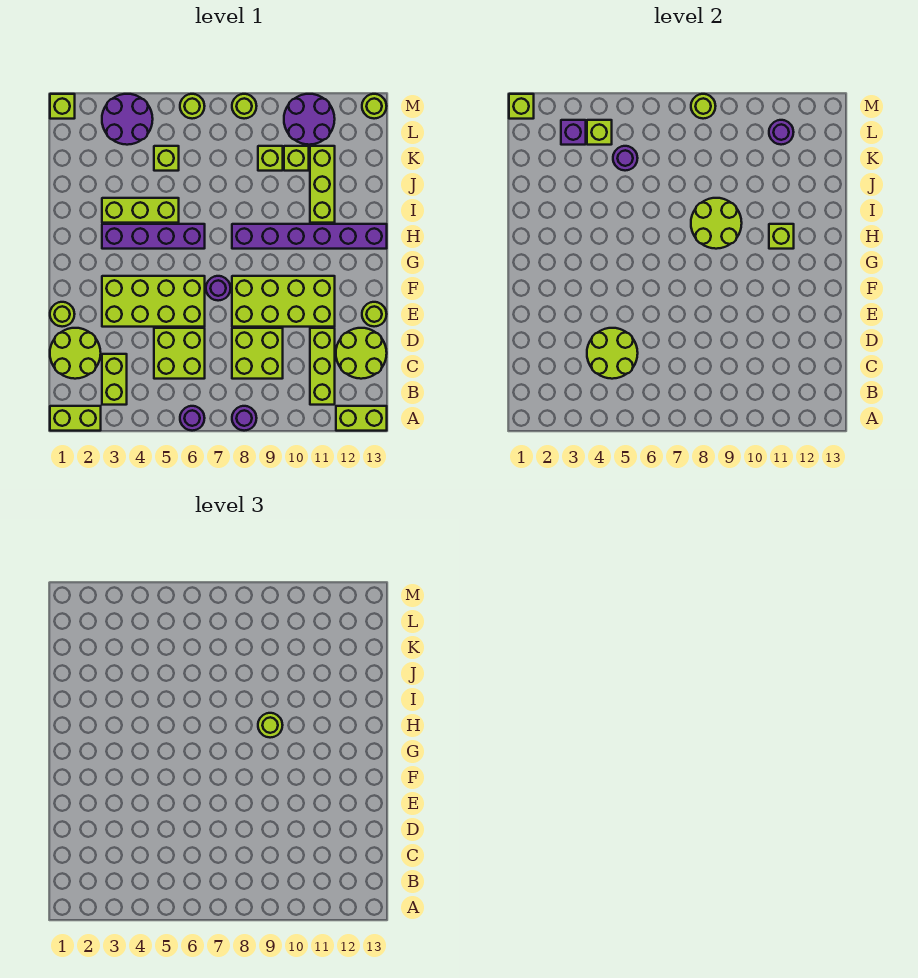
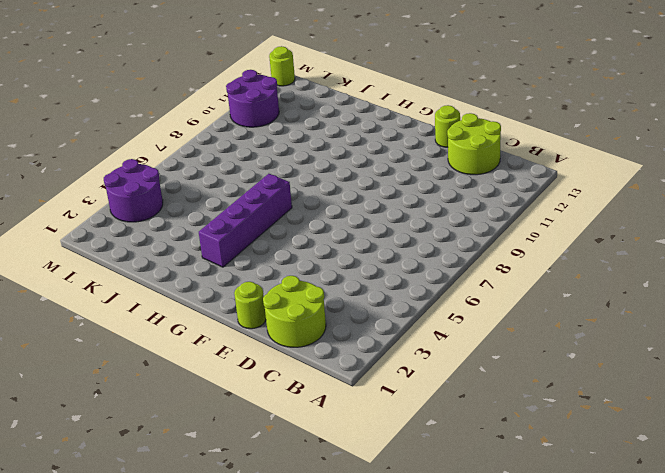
none -> lime brick A1:A2 level 1
none -> purple round brick A6 level 1
none -> purple round brick A8 level 1
none -> lime brick A12:A13 level 1

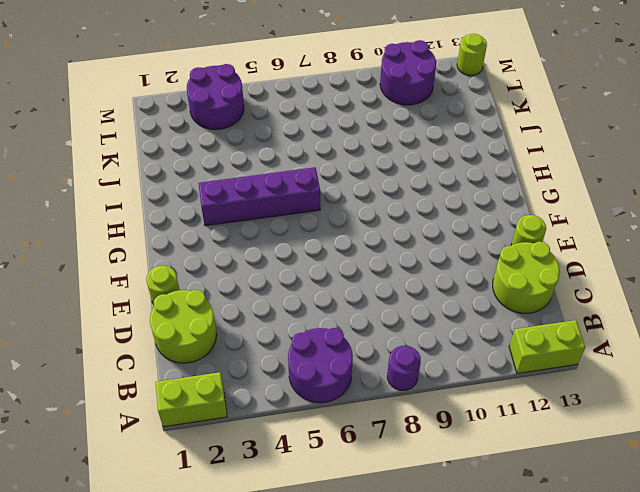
purple round brick A5:B6 level 1 -> purple round brick A6 level 1
none -> lime brick B3:C3 level 1
none -> lime brick B11:D11 level 1
none -> lime brick C5:D6 level 1
none -> lime brick C8:D9 level 1

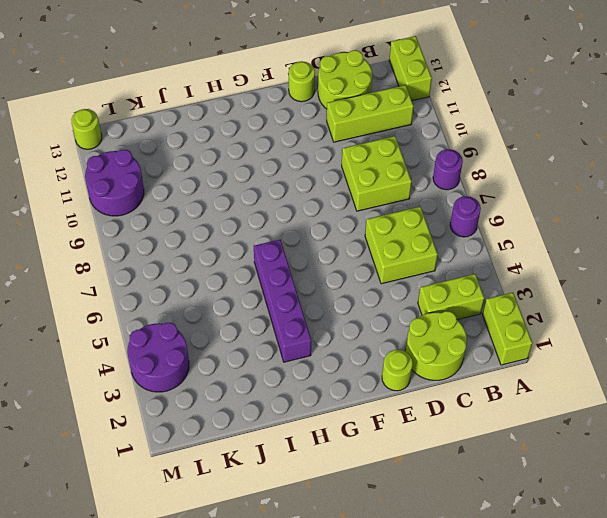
none -> lime brick E3:F6 level 1
none -> lime brick E8:F11 level 1
none -> purple round brick F7 level 1
none -> purple brick H8:H13 level 1

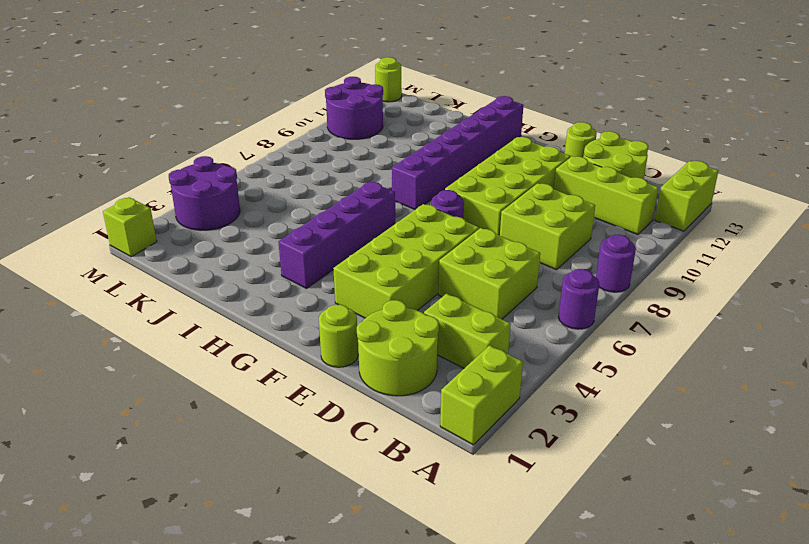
none -> lime brick I3:I5 level 1
none -> lime brick I11:K11 level 1
none -> lime brick K5 level 1
none -> lime brick K9 level 1

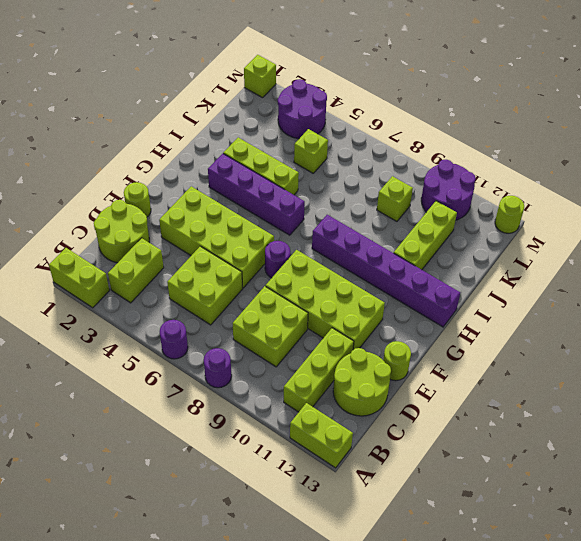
none -> lime brick K10 level 1
none -> lime round brick M6 level 1
none -> lime round brick M8 level 1
none -> lime round brick C4:D5 level 2

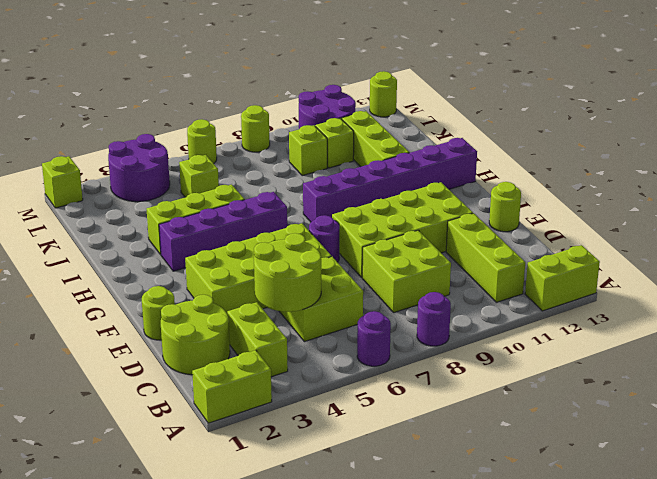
none -> lime round brick C12:D13 level 1
none -> lime round brick H8:I9 level 2
none -> lime brick H11 level 2
none -> purple round brick K5 level 2

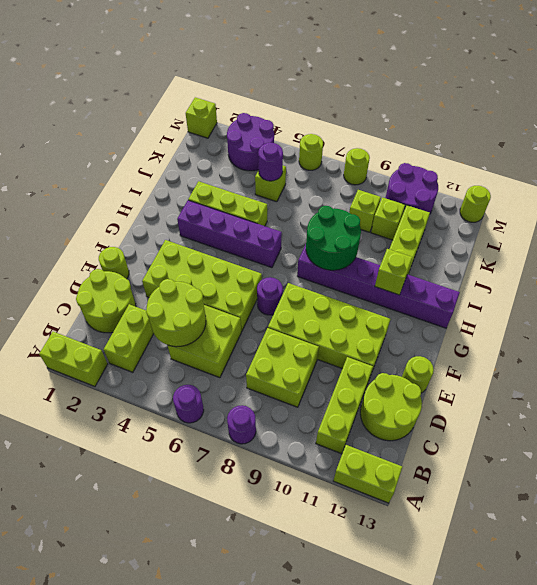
green round brick H8:I9 level 2 -> lime round brick H8:I9 level 2
none -> purple brick L3 level 2
none -> lime brick L4 level 2
none -> purple round brick L11 level 2
none -> lime brick M1 level 2

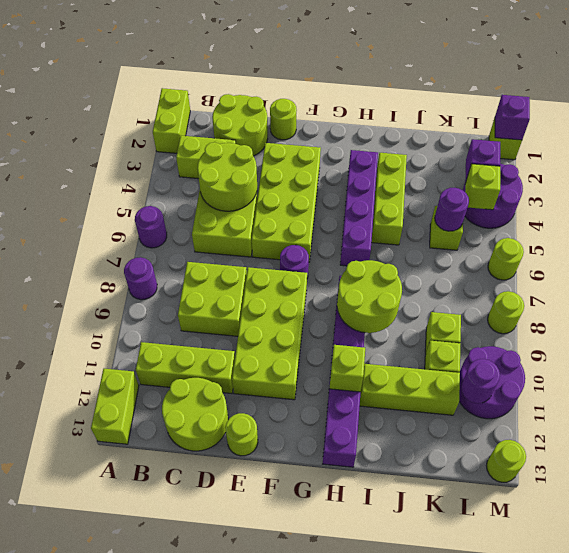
purple brick M1 level 2 -> lime brick M1 level 2
none -> lime round brick M8 level 2
none -> lime round brick H9 level 3

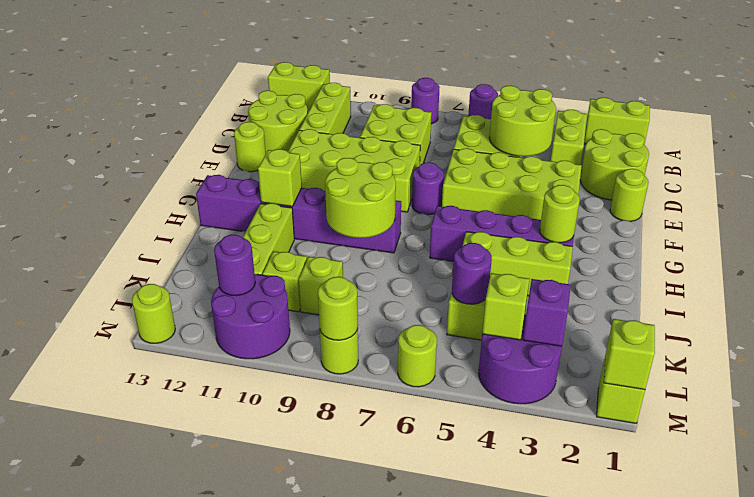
lime round brick H3 level 2 -> lime round brick H9 level 3

